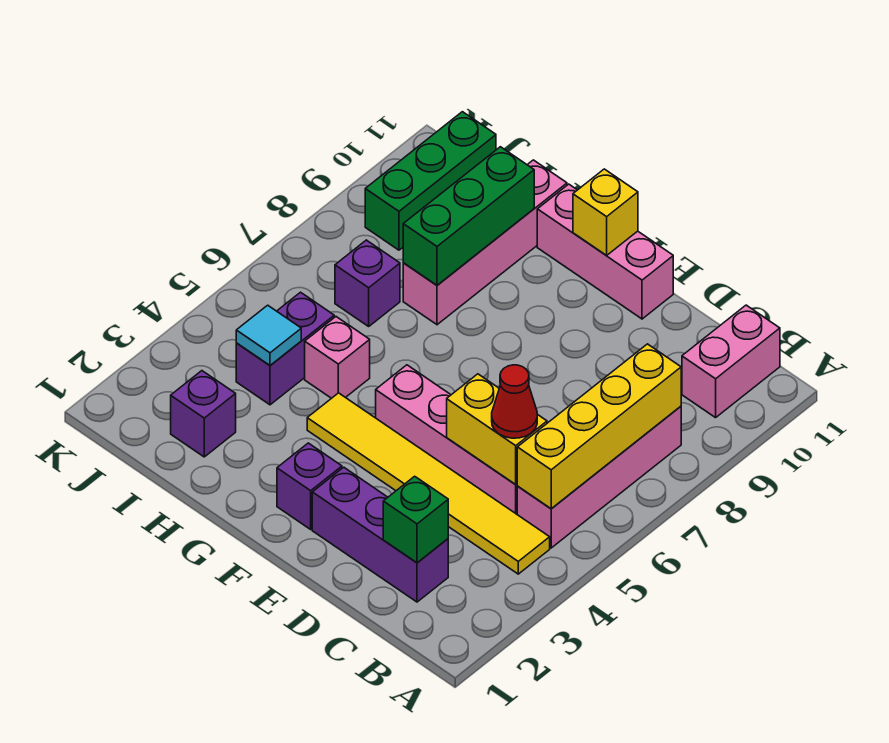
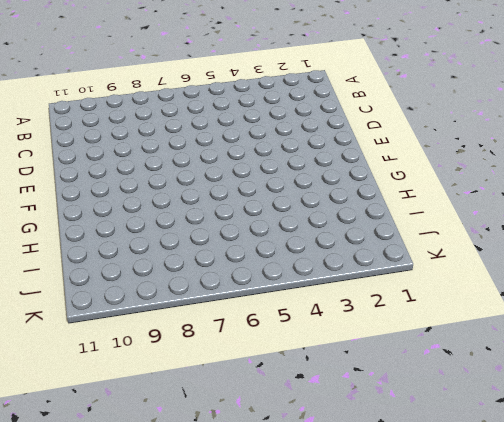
none -> yellow tile B4:G4 level 1
none -> pink brick B5:B8 level 1
none -> pink brick B10:B11 level 1

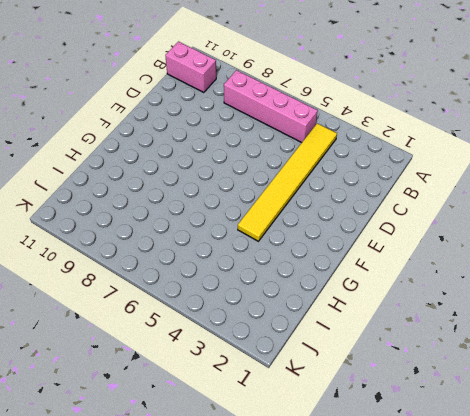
none -> purple brick C2:E2 level 1
none -> pink brick C5:F5 level 1
none -> pink brick E11:G11 level 1

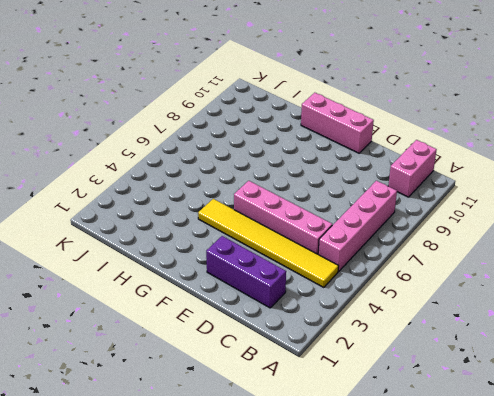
none -> purple brick F2 level 1
none -> pink brick H5 level 1
none -> pink brick H8:H11 level 1

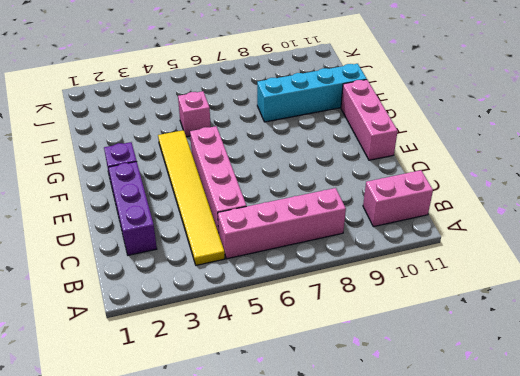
cyan brick H8:H11 level 1 -> pink brick H8:H11 level 1
none -> purple brick I2 level 1
none -> purple brick I4:I5 level 1
none -> purple brick I7 level 1

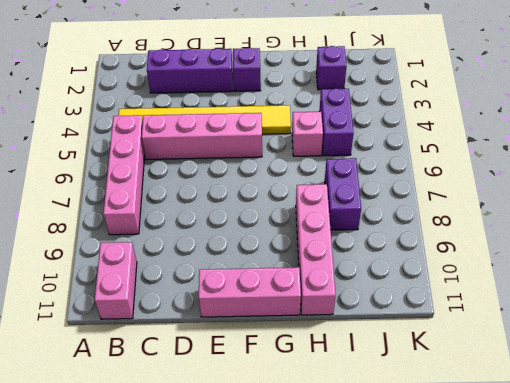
purple brick I7:I8 level 1 -> purple brick I7 level 1
none -> green brick J9:J11 level 1
none -> yellow brick B5:B8 level 2
none -> green brick C2 level 2

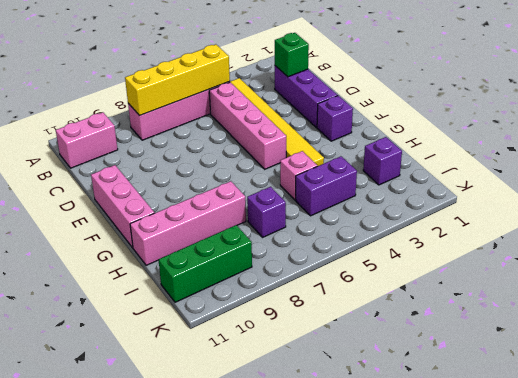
none -> yellow brick C5:D5 level 2
none -> yellow brick F11 level 2
none -> green brick H8:H10 level 2

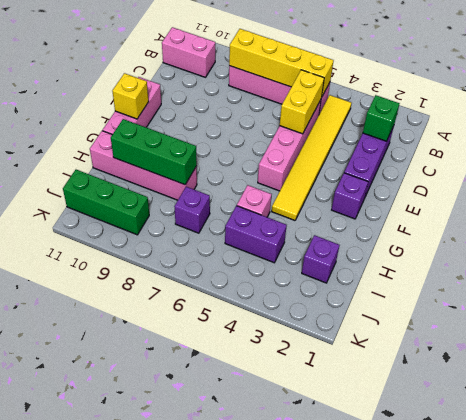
none -> cyan tile I4 level 2
none -> red cone C5 level 3

